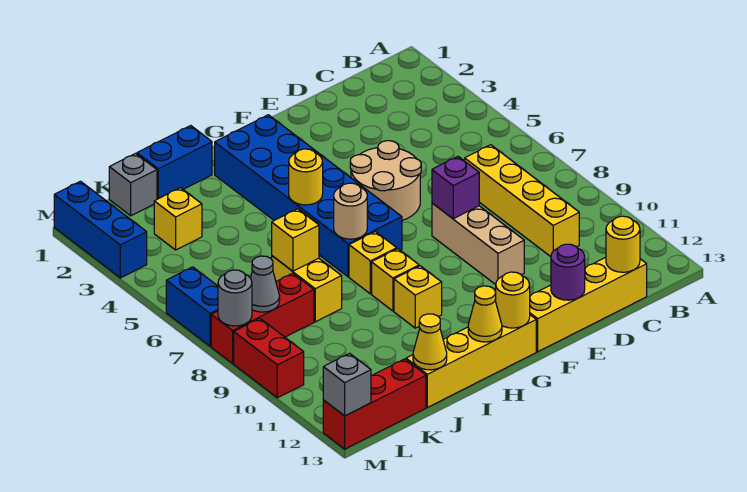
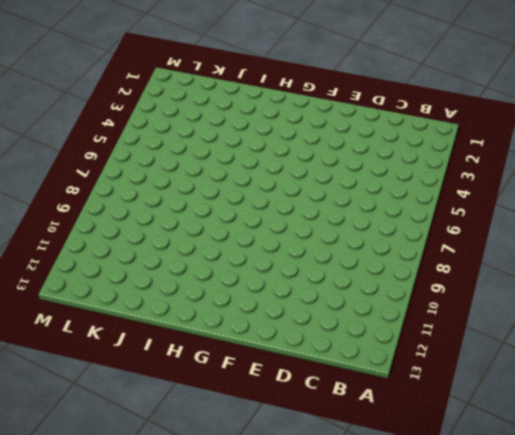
none -> yellow brick C7:C10 level 1
none -> yellow brick C13:F13 level 1
none -> tan round brick E5:F6 level 1
none -> tan brick E8:E10 level 1

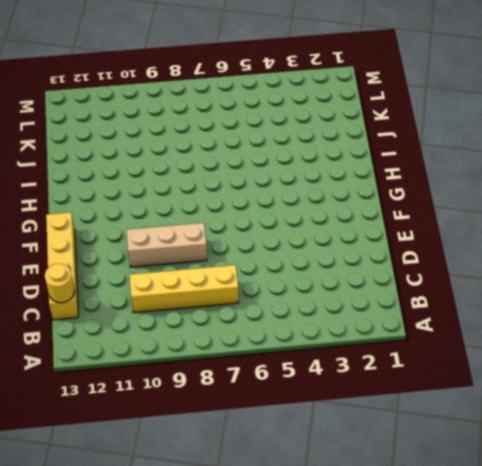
none -> tan round brick E5:F6 level 1
none -> blue brick G2:H7 level 1
none -> yellow brick G13:J13 level 1
none -> yellow brick H8 level 1

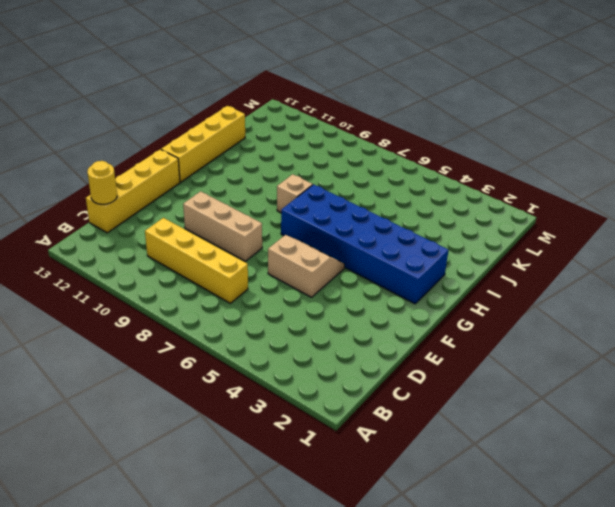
tan slope E5:F6 level 1 top E -> tan round brick E5:F6 level 1
tan brick H8 level 1 -> yellow brick H8 level 1
none -> yellow brick H9 level 1
none -> yellow brick H10 level 1
none -> blue brick I1:J1 level 1
none -> yellow brick J7:J8 level 1

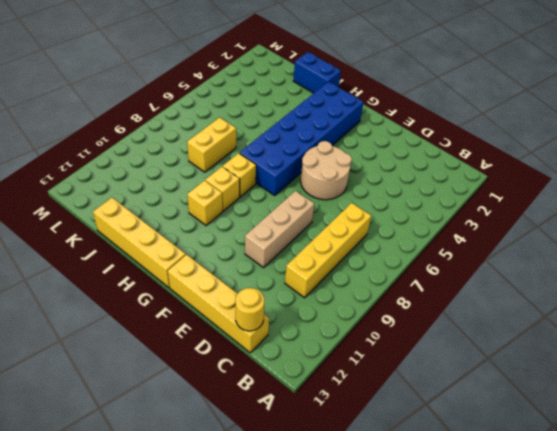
none -> grey brick K1 level 1
none -> yellow brick K3 level 1
none -> red brick K8:M8 level 1
none -> red brick K13:M13 level 1

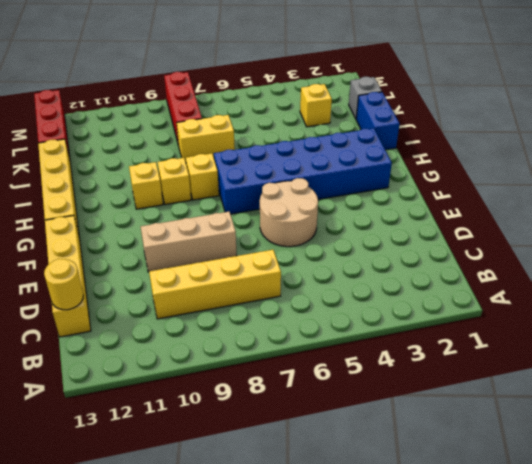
none -> blue brick M1:M3 level 1
none -> blue brick M6:M7 level 1
none -> red brick M9:M10 level 1
none -> purple brick E8 level 2

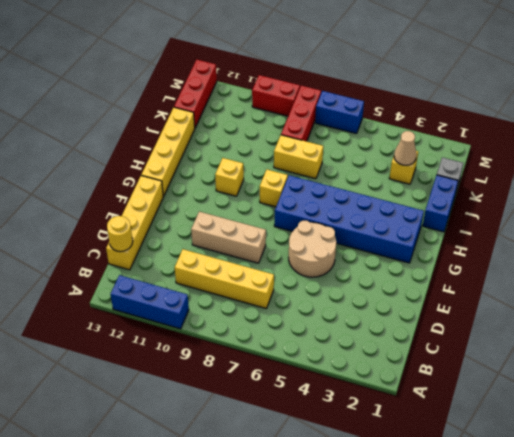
blue brick A10:A12 level 1 -> blue brick M1:M3 level 1
tan cone K3 level 2 -> none
none -> yellow brick H9 level 1
none -> purple brick E8 level 2
none -> purple round brick E13 level 2
none -> yellow round brick G13 level 2

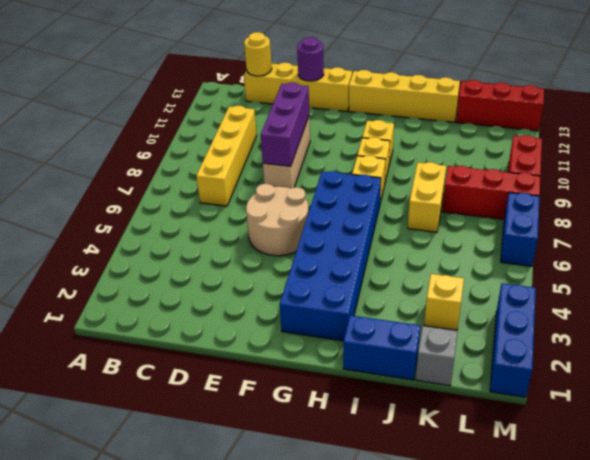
purple brick E8:E10 level 2 -> purple brick E8 level 2
none -> yellow round brick G13 level 2
none -> yellow round brick H5 level 2
none -> tan round brick H7 level 2
none -> yellow cone H13 level 2

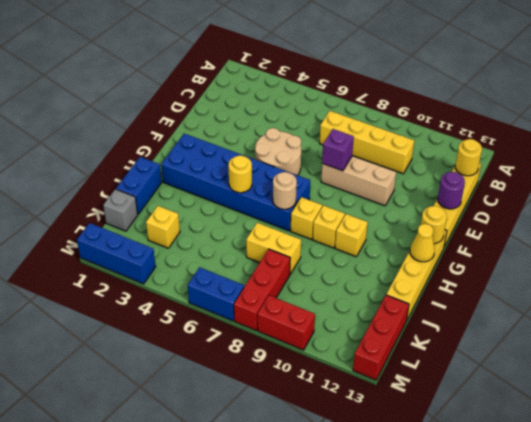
none -> yellow brick J7 level 2
none -> yellow cone J13 level 2
none -> grey cone L8 level 2
none -> grey round brick M8 level 2

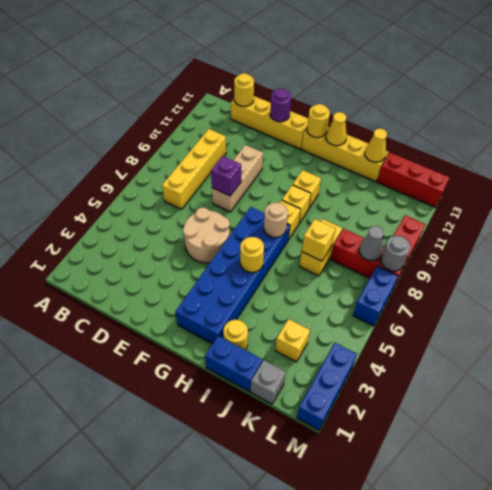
yellow round brick I2 level 1 -> none
none -> grey brick M13 level 2

